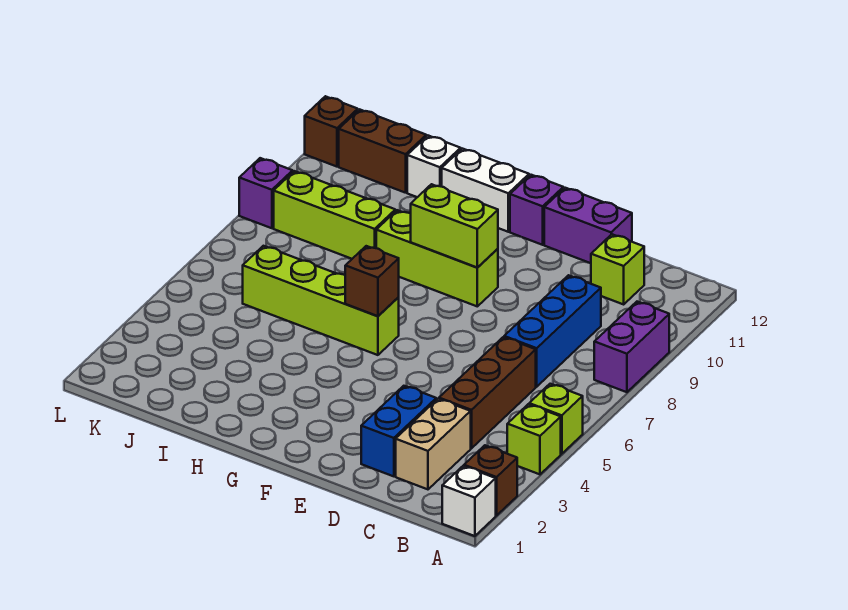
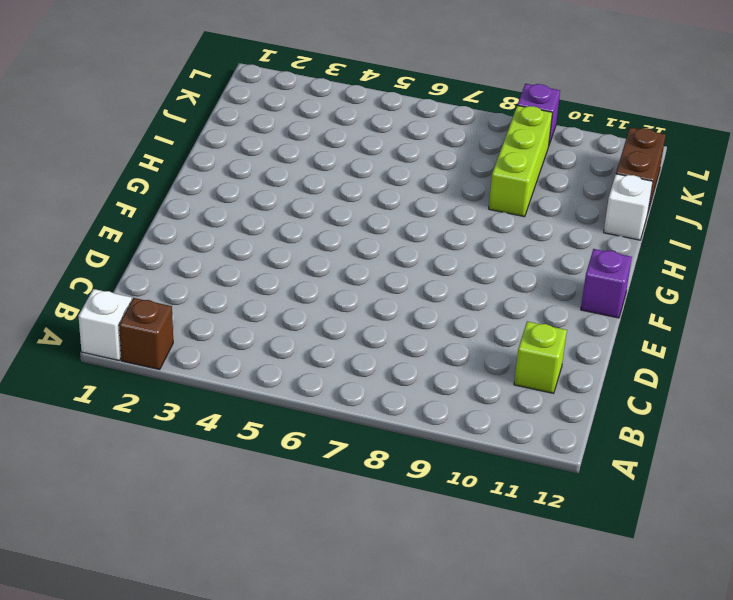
none -> lime brick A4 level 1
none -> lime brick A5 level 1
none -> purple brick A8:A9 level 1

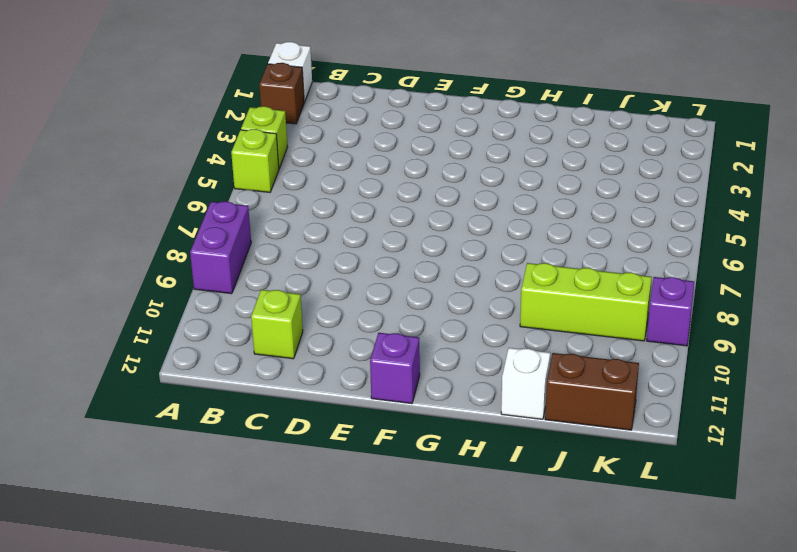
none -> tan brick C2:C3 level 1
none -> brown brick C4:C6 level 1
none -> blue brick C7:C9 level 1

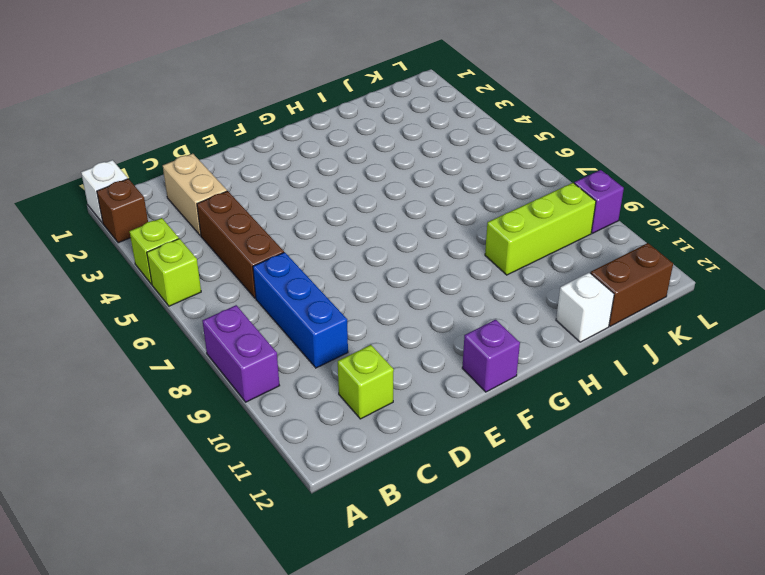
none -> blue brick D2:D3 level 1
none -> purple brick D12:E12 level 1
none -> lime brick F9:H9 level 1

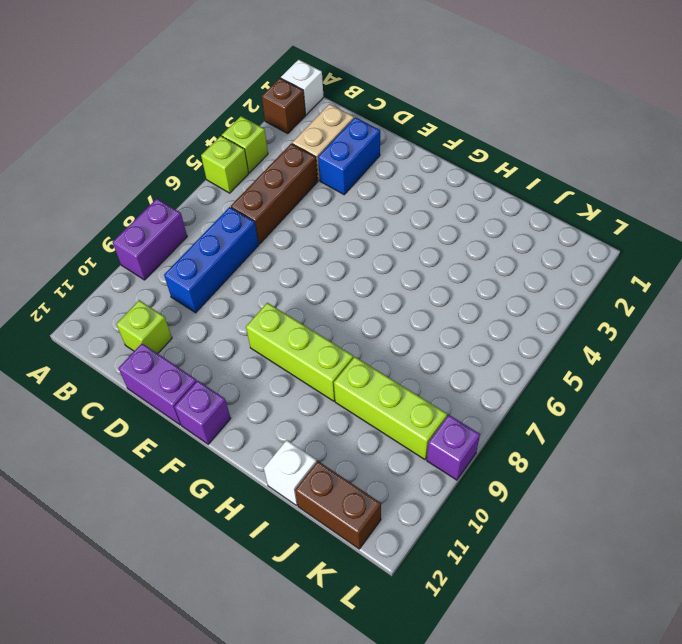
none -> lime brick G6:J6 level 1
none -> white brick G12:H12 level 1
none -> brown brick L12 level 1

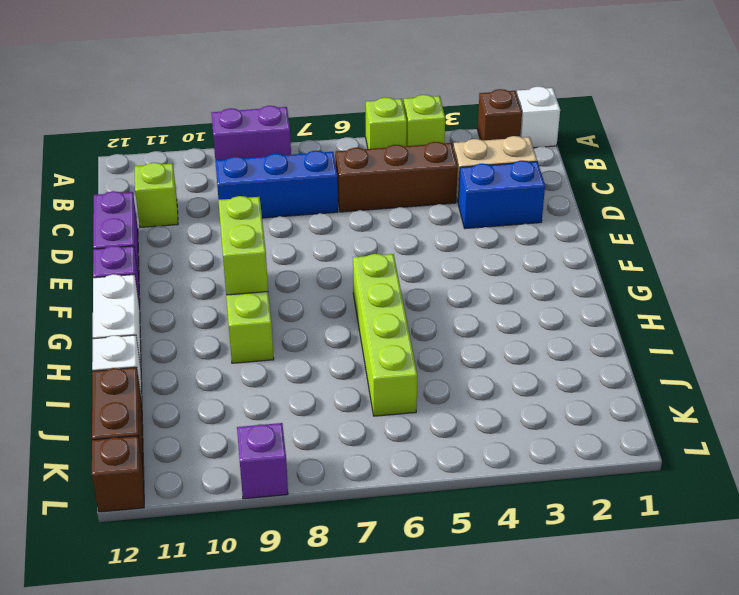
none -> lime brick I9:K9 level 1
none -> brown brick G6 level 2

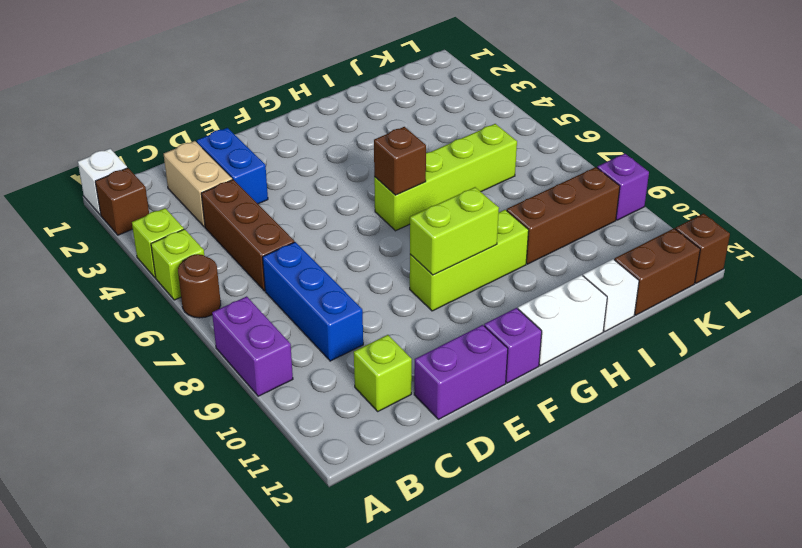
brown round brick A6 level 1 -> none
brown brick I9:K9 level 1 -> lime brick I9:K9 level 1

